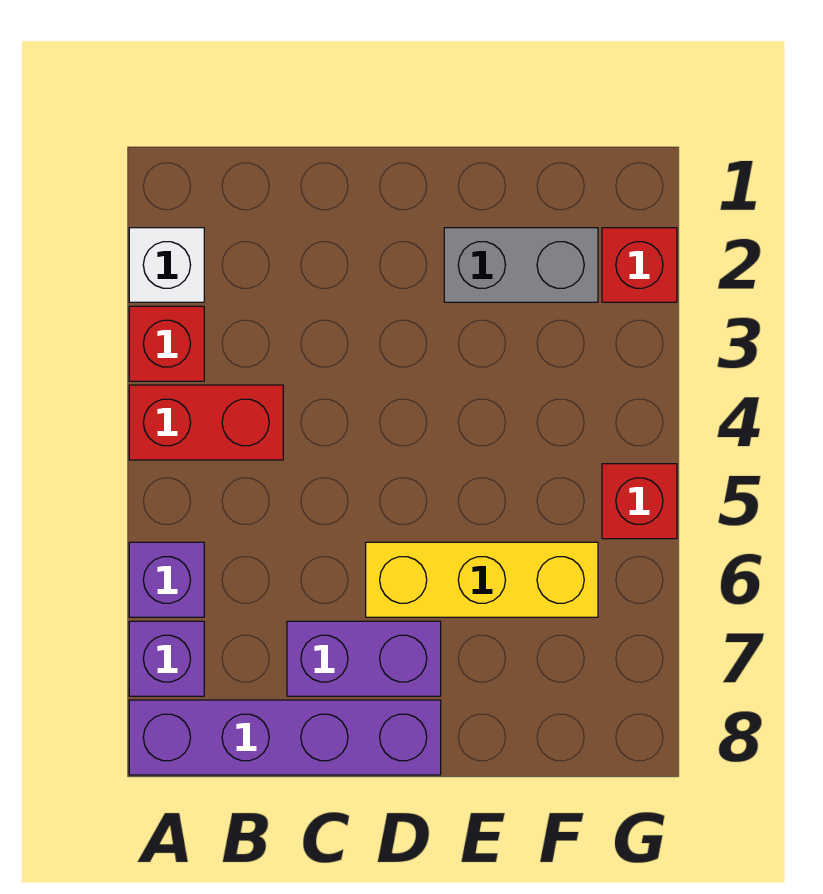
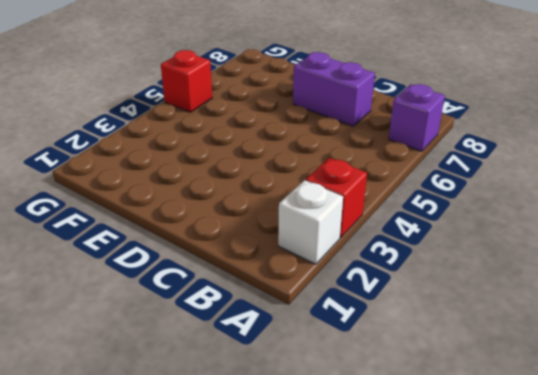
none -> red brick A4:B4 level 1
none -> purple brick A6 level 1

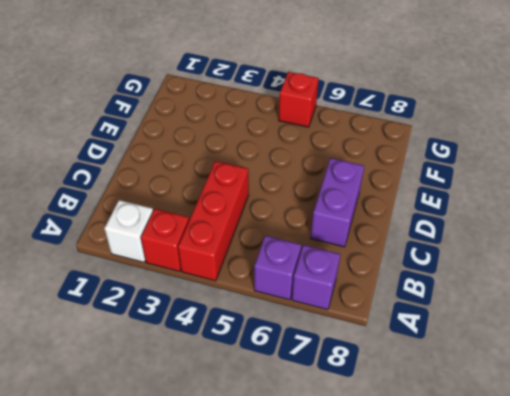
red brick A4:C4 level 1 -> red brick A4:B4 level 1
none -> purple brick A8:D8 level 1
none -> yellow brick D6:F6 level 1

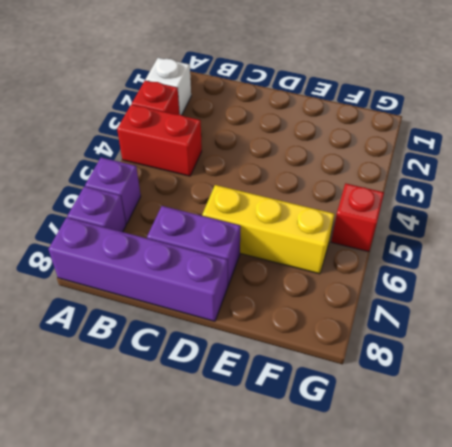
none -> grey brick E2:F2 level 1
none -> red brick G2 level 1

